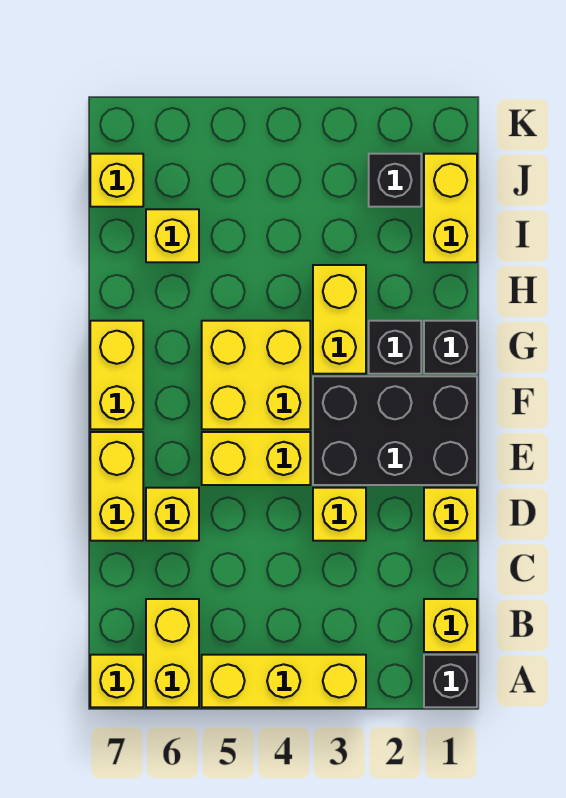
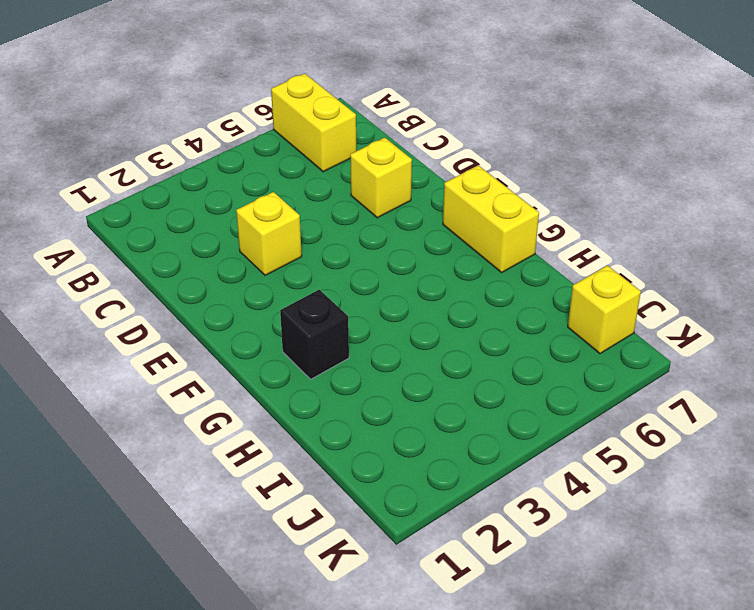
none -> black brick A1 level 1
none -> yellow brick A3:A5 level 1
none -> yellow brick A7 level 1

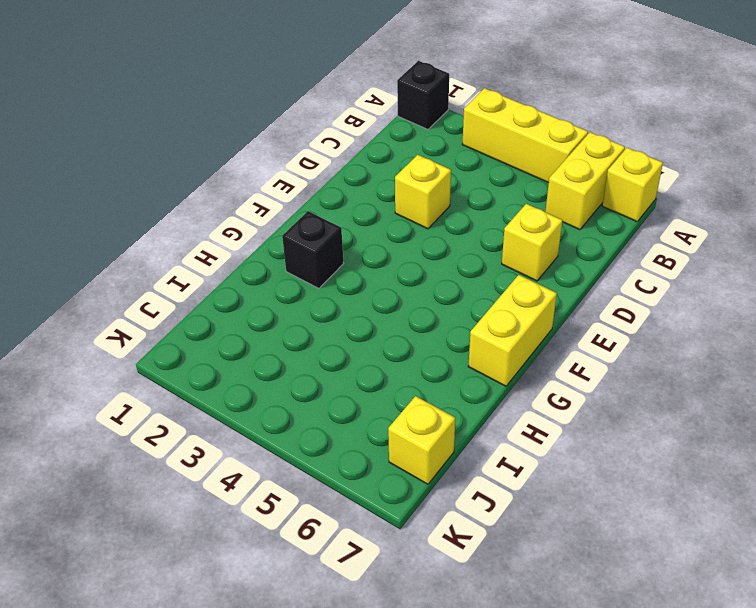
none -> yellow brick B1 level 1
none -> yellow brick D1 level 1
none -> yellow brick D7:E7 level 1

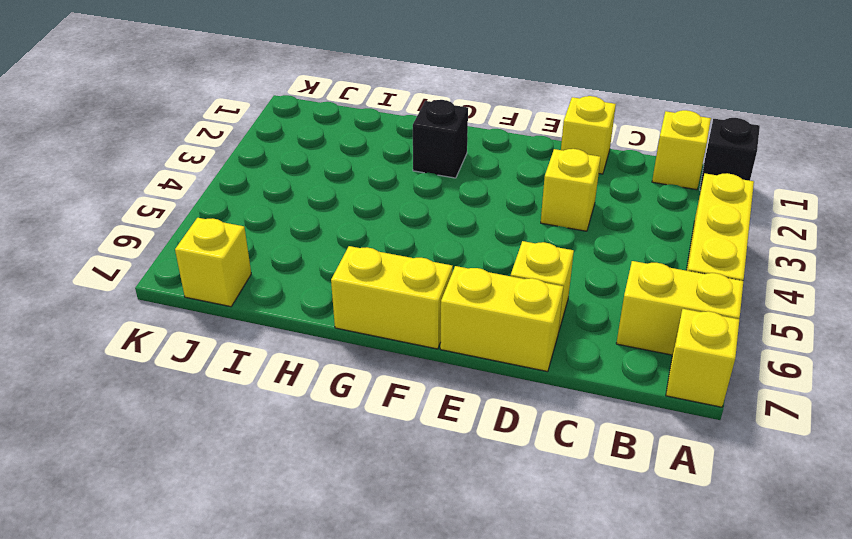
none -> black brick E1:F3 level 1
none -> yellow brick E4:E5 level 1
none -> yellow brick F4:G5 level 1

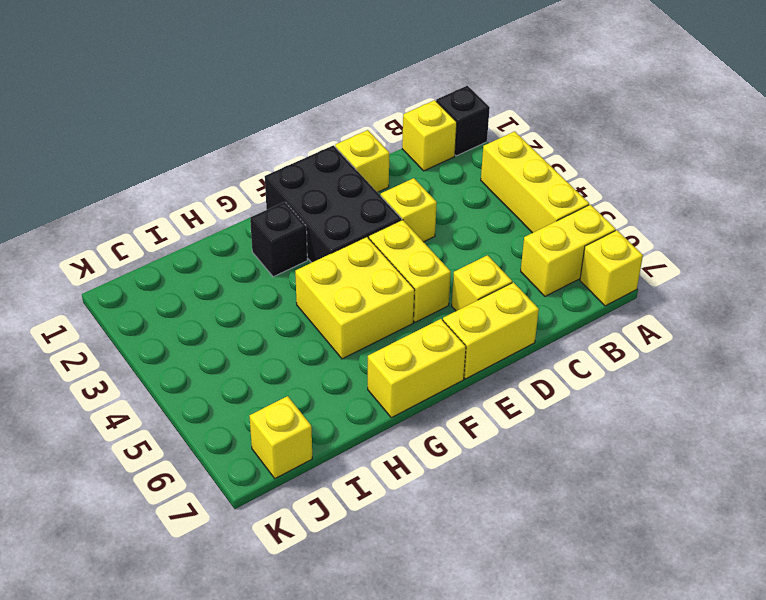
none -> black brick G1 level 1
none -> yellow brick G3:H3 level 1
none -> yellow brick I1:J1 level 1

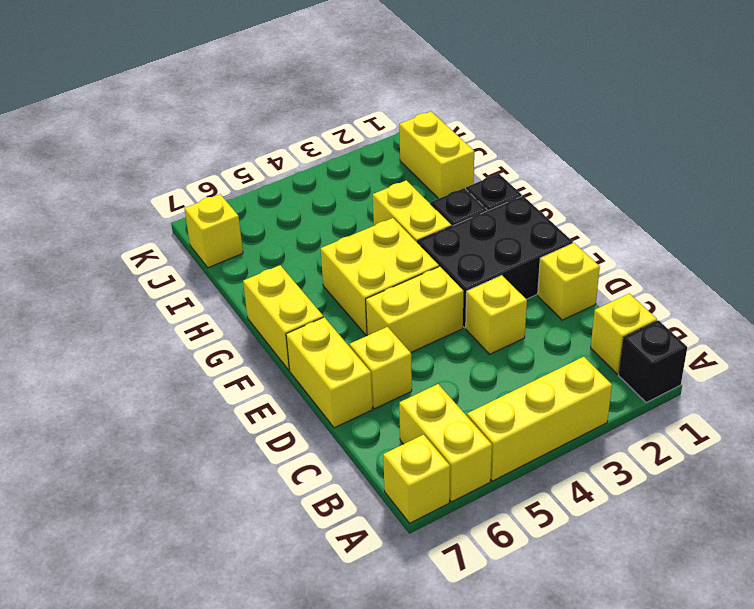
none -> yellow brick I6 level 1
none -> black brick J2 level 1

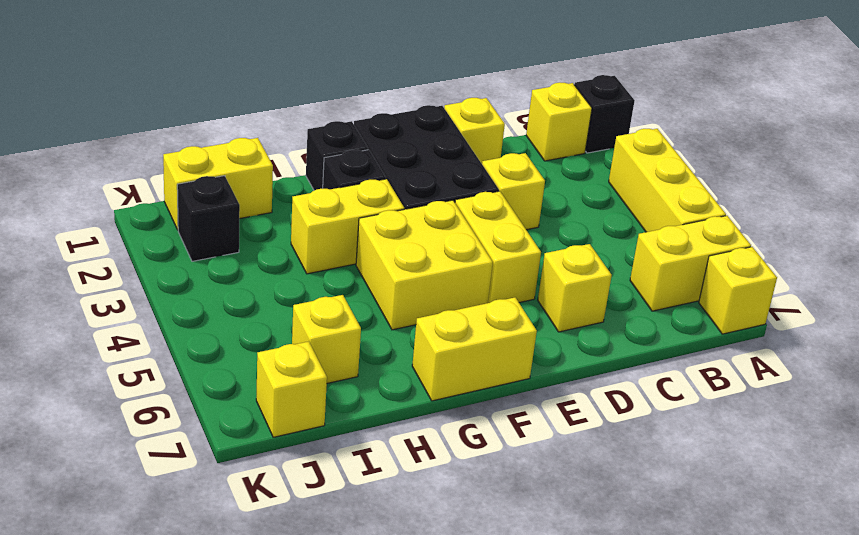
none -> yellow brick D7:E7 level 1

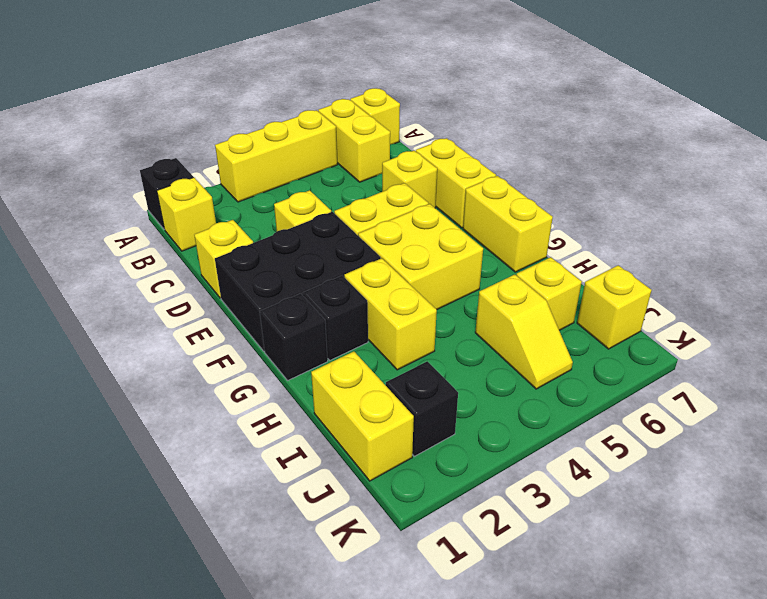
yellow slope I5:J5 level 1 top I -> none

